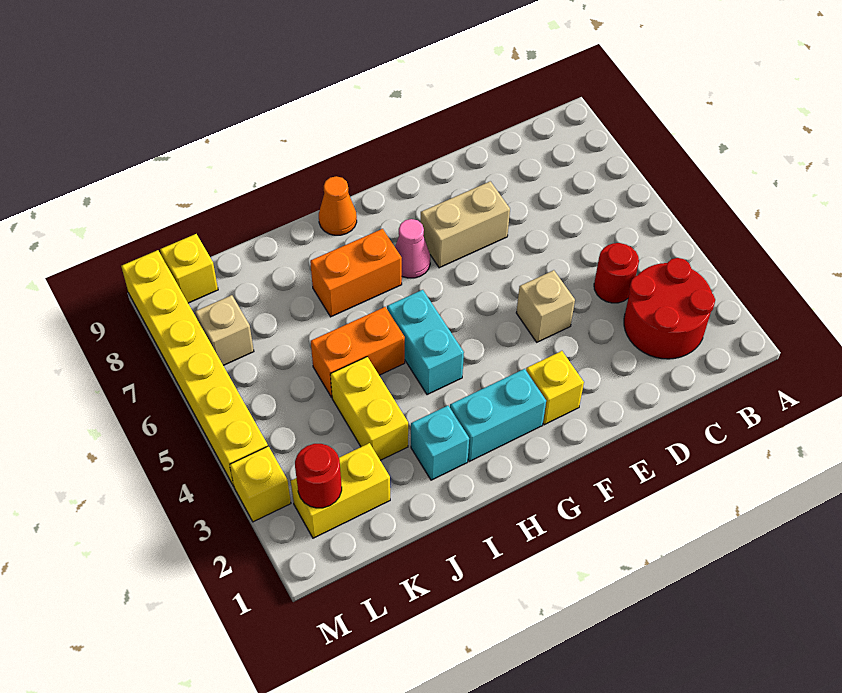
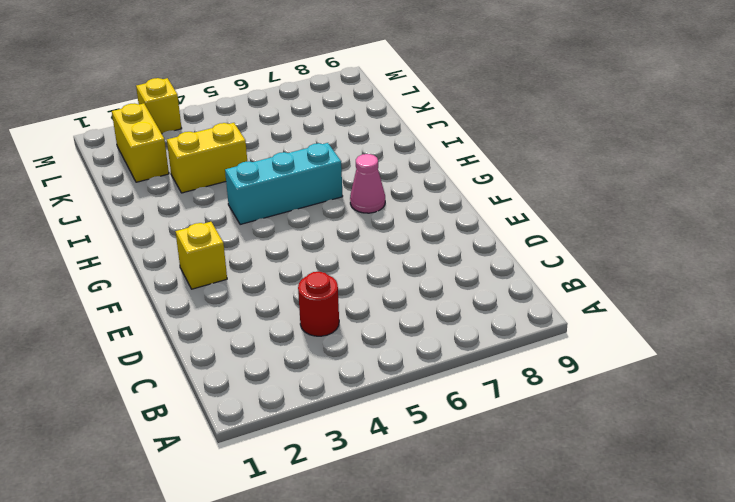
cyan brick H4:H6 level 1 -> cyan brick H4:H5 level 1
none -> red round brick B2:C3 level 1
none -> tan brick E4 level 1
none -> tan brick E7:F7 level 1

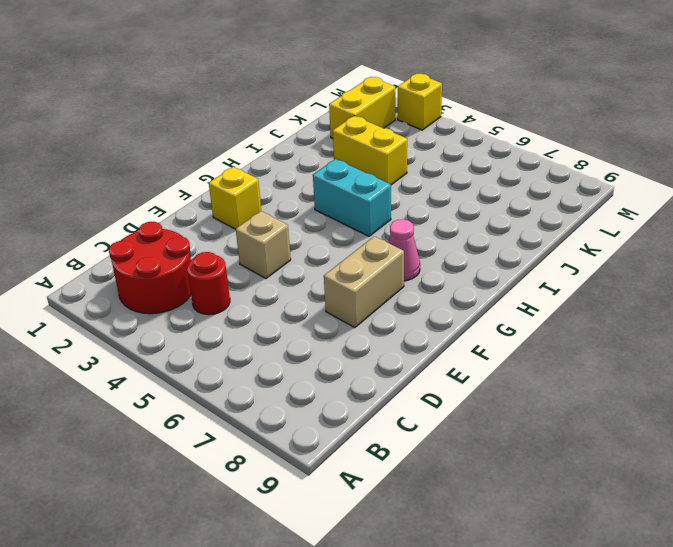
none -> cyan brick G2:H2 level 1
none -> orange brick H7:I7 level 1
none -> orange cone H9 level 1

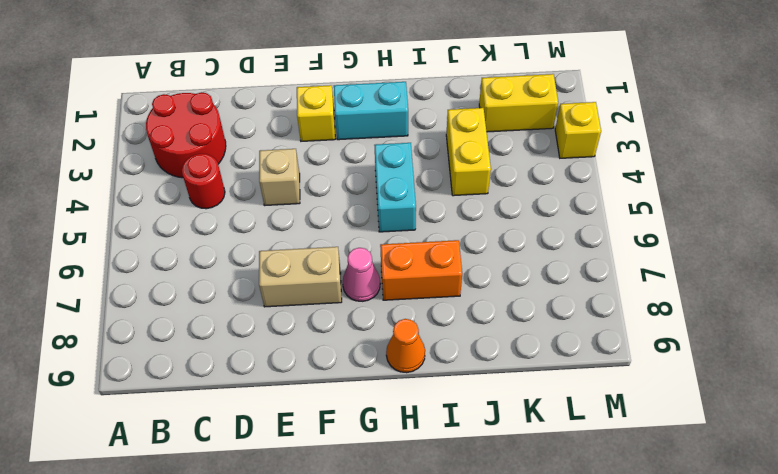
none -> cyan brick I2 level 1
none -> orange brick I5:J5 level 1
none -> tan brick L7 level 1

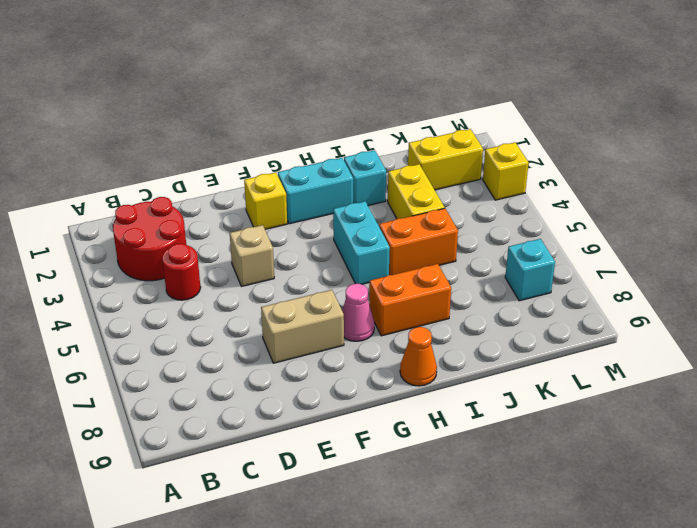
cyan brick L7 level 1 -> tan brick L7 level 1
none -> yellow brick L9 level 1
none -> yellow brick M4:M9 level 1
none -> red round brick L2 level 2

